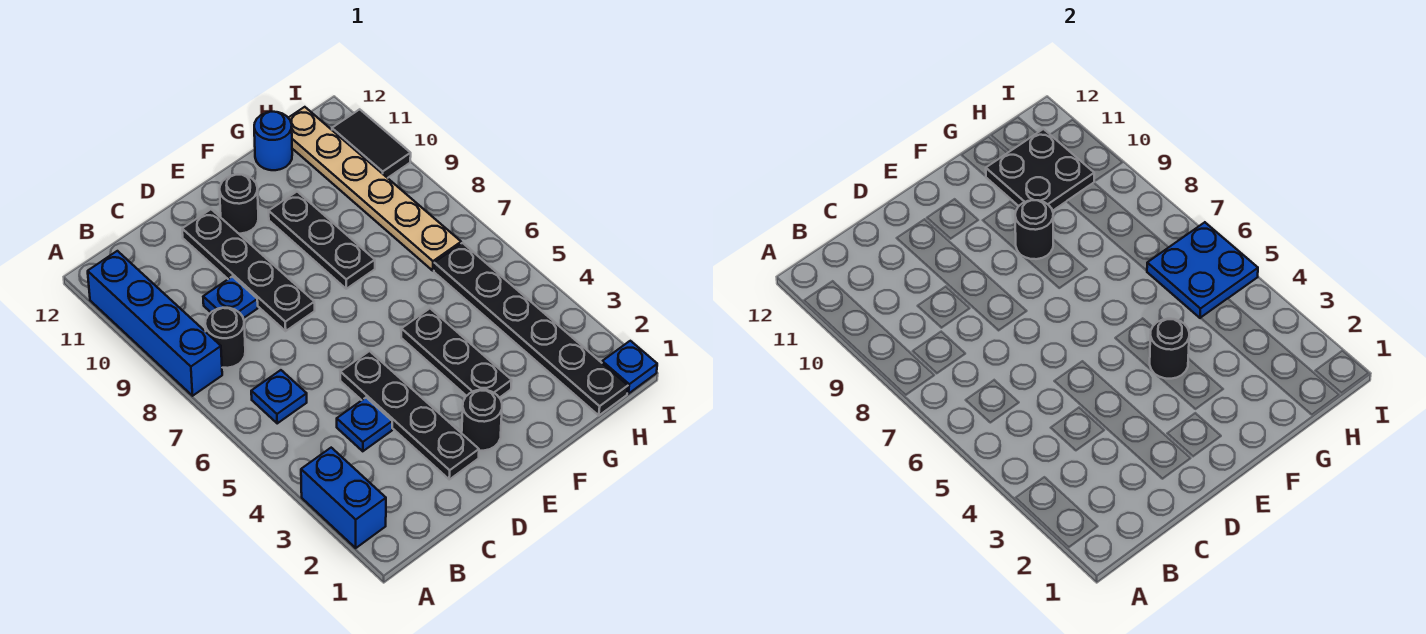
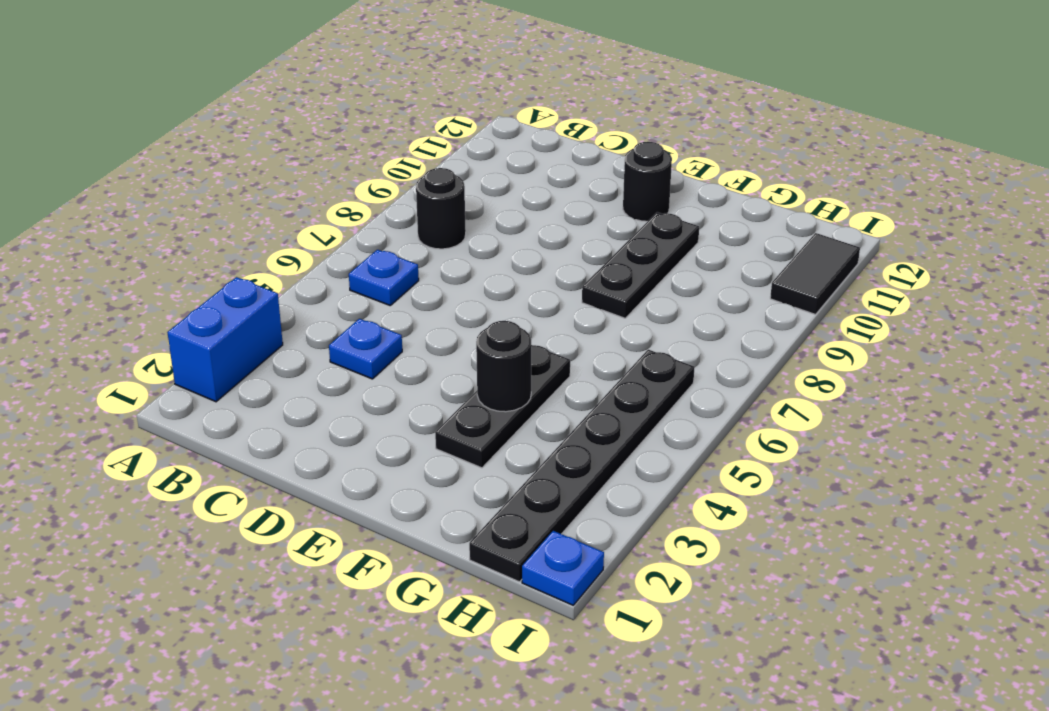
none -> blue brick A8:A11 level 1
none -> blue plate C9 level 1
none -> black plate D2:D5 level 1

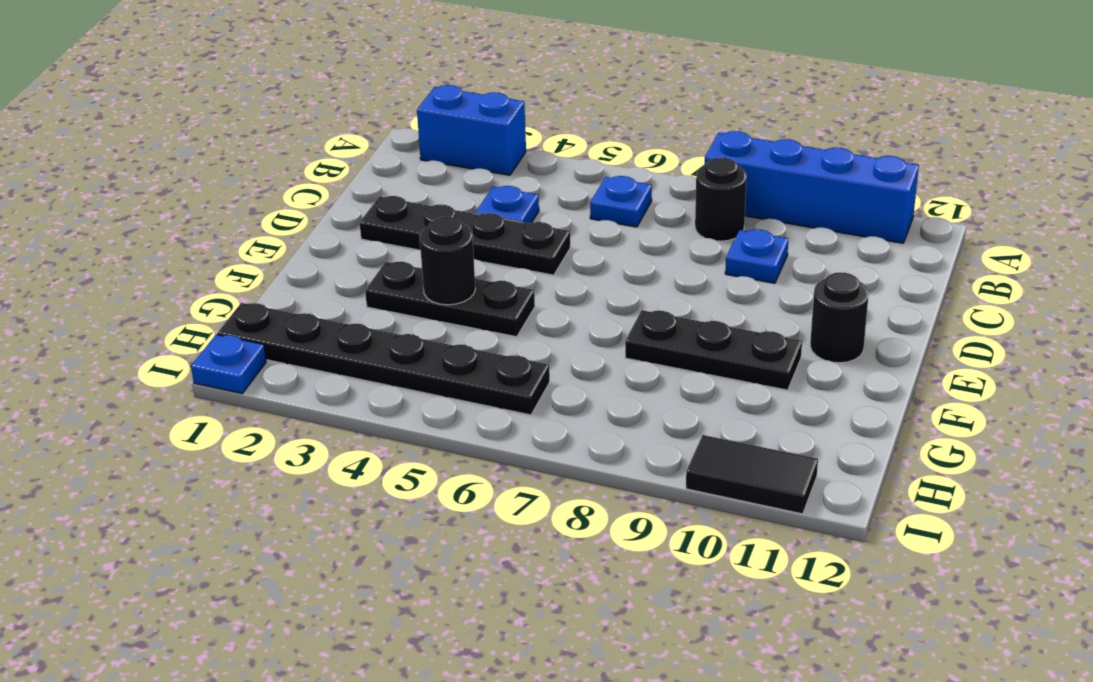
none -> black plate D8:D11 level 1
none -> black round brick E2 level 1
none -> blue round brick G12 level 1

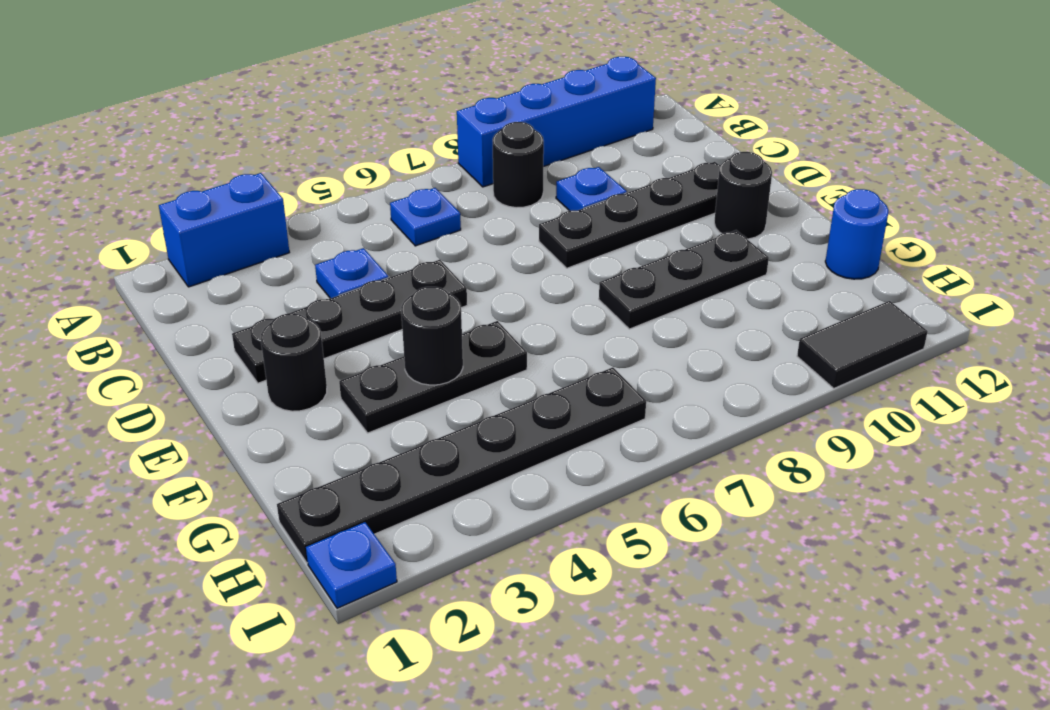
none -> tan plate H7:H12 level 1
none -> black round brick F9 level 2
none -> black plate G10:H11 level 2

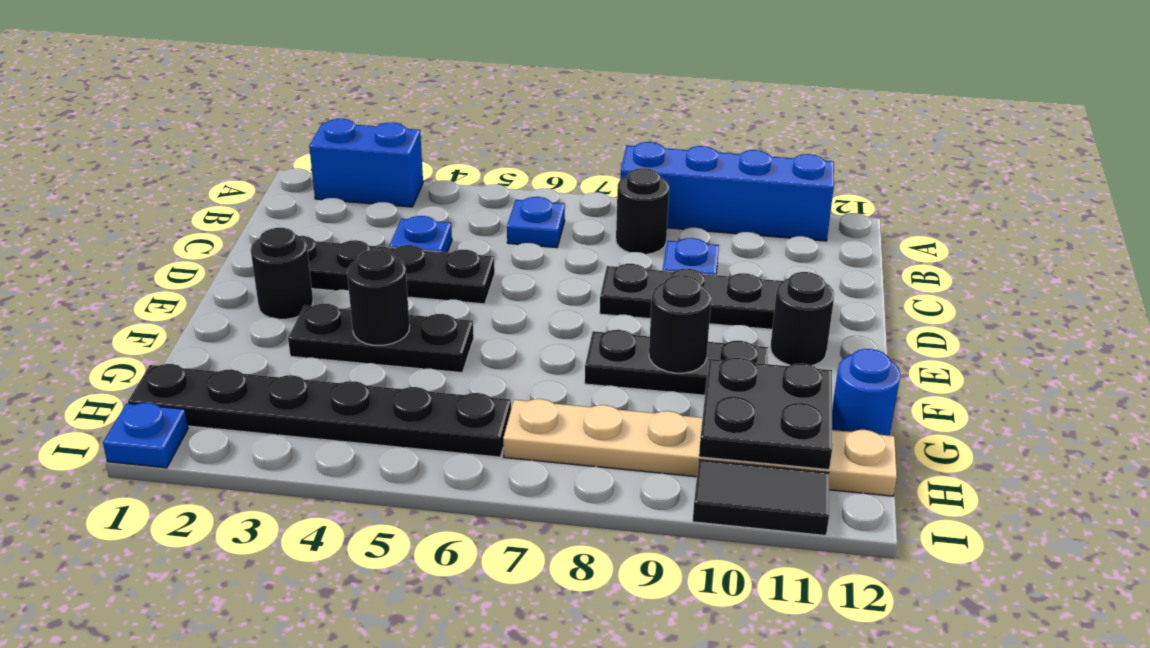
none -> blue plate H5:I6 level 2

